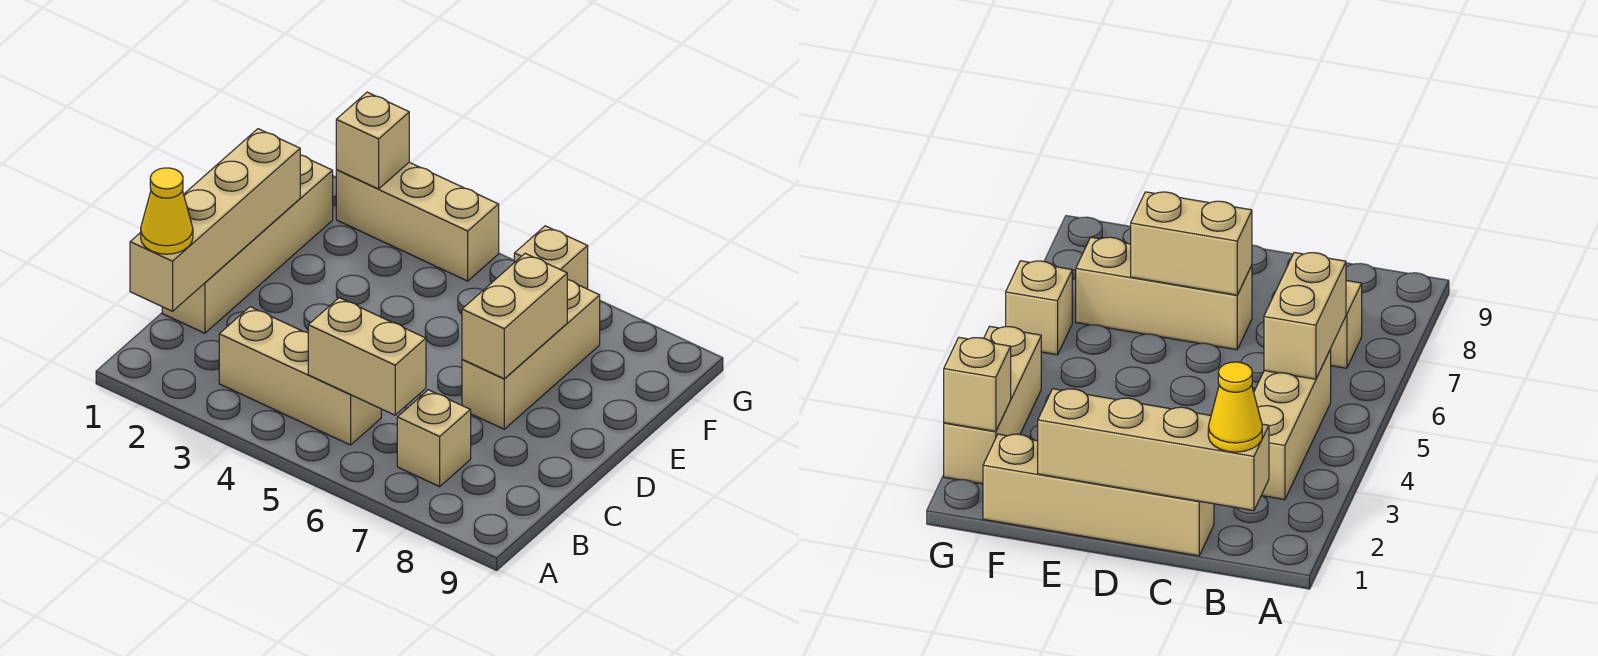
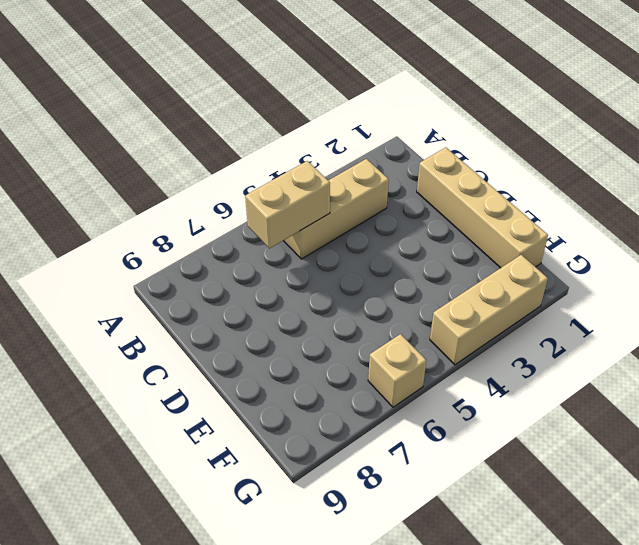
none -> tan brick B7 level 1
none -> tan brick D7:F7 level 1

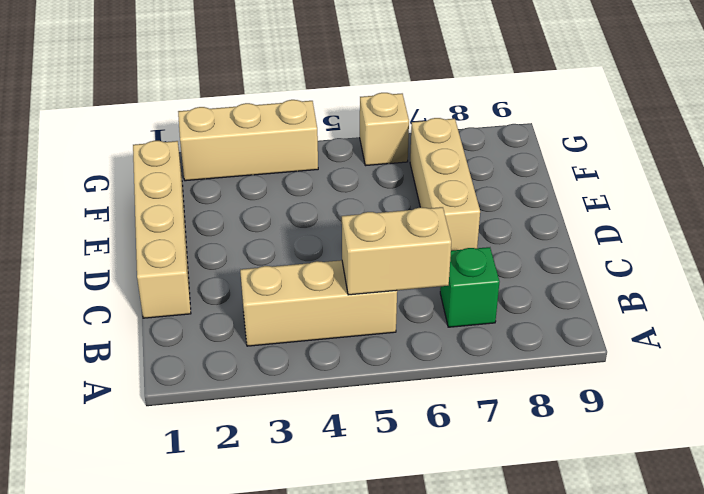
green brick B7 level 1 -> tan brick B7 level 1
none -> tan brick B1:E1 level 2
none -> tan brick D7:E7 level 2

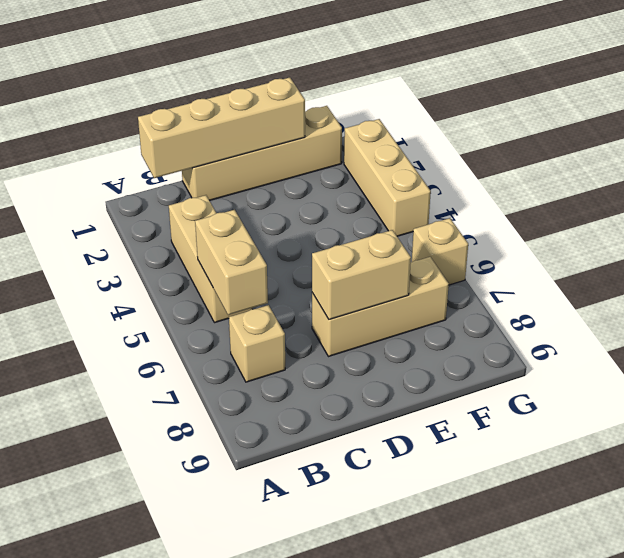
none -> tan brick G2 level 2
none -> yellow cone B1 level 3

